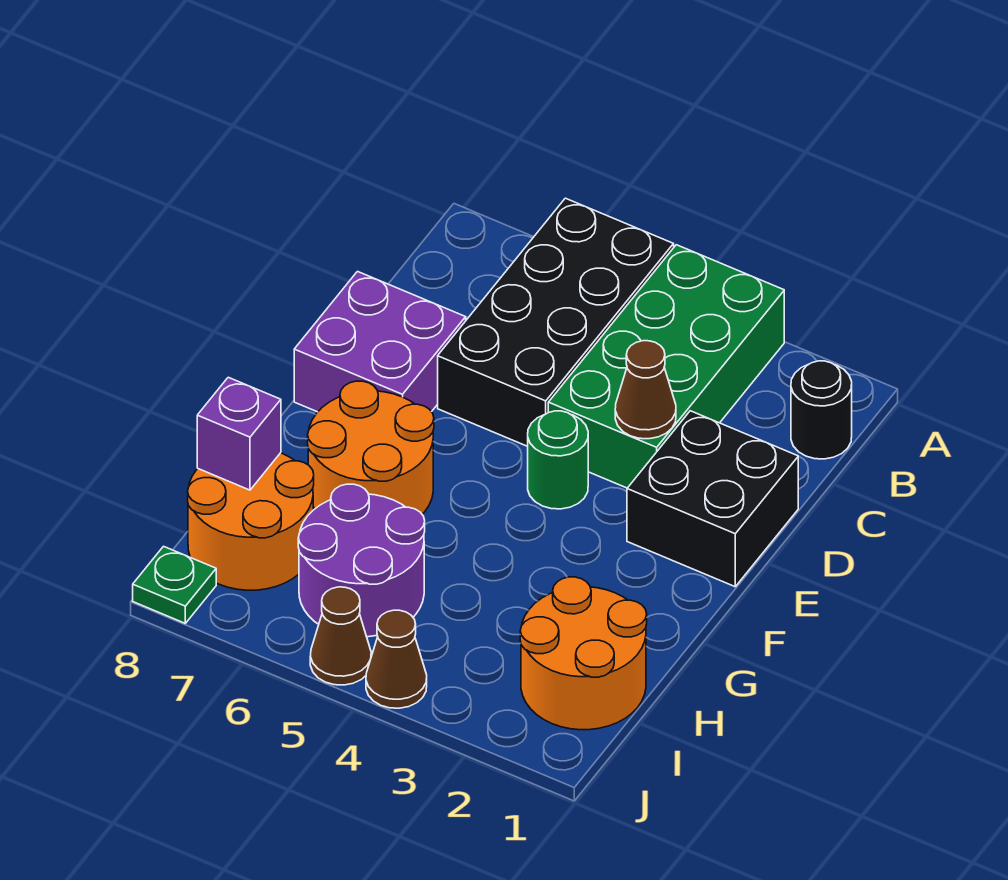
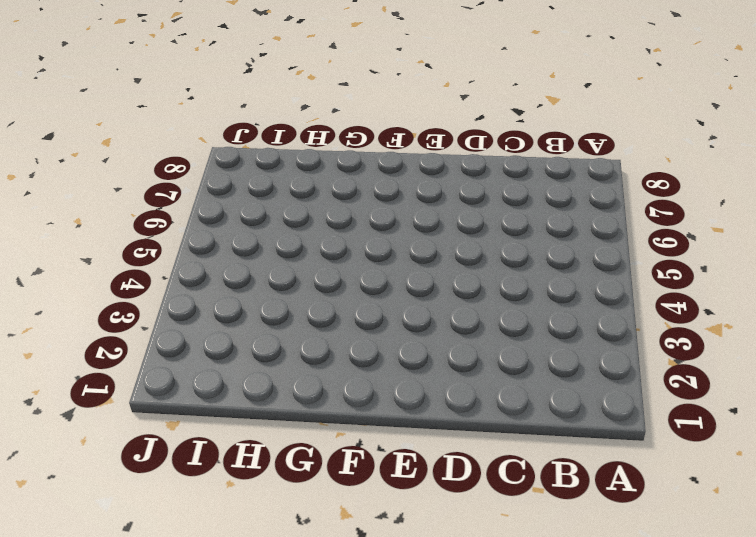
none -> green brick A3:D4 level 1
none -> black brick A5:D6 level 1
none -> black round brick B1 level 1

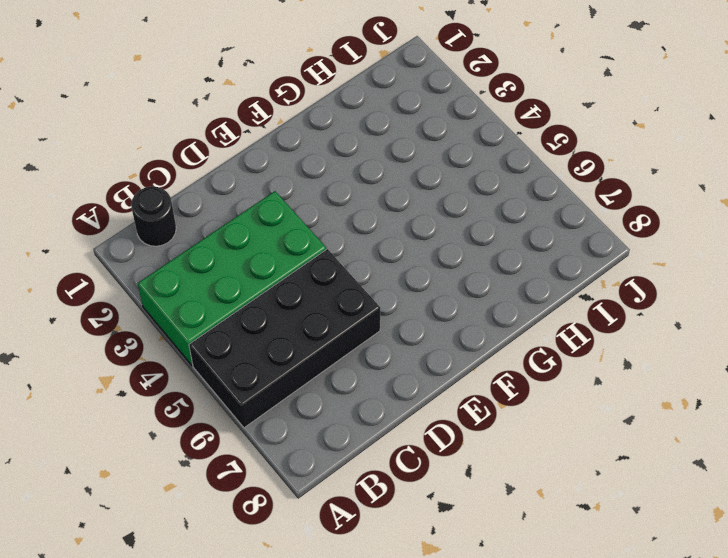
none -> black brick D1:E2 level 1
none -> purple brick D7:E8 level 1
none -> green round brick E4 level 1

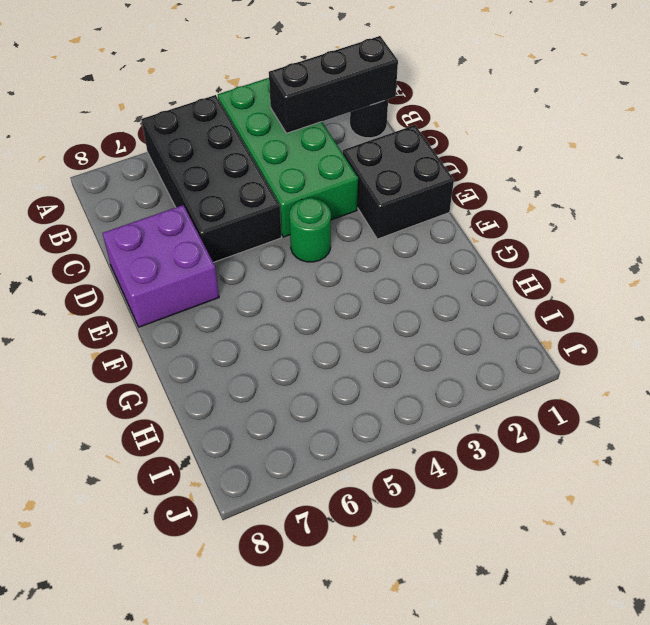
black brick B1:B3 level 2 -> none
none -> orange round brick F6:G7 level 1
none -> orange round brick H1:I2 level 1
none -> purple round brick H5:I6 level 1

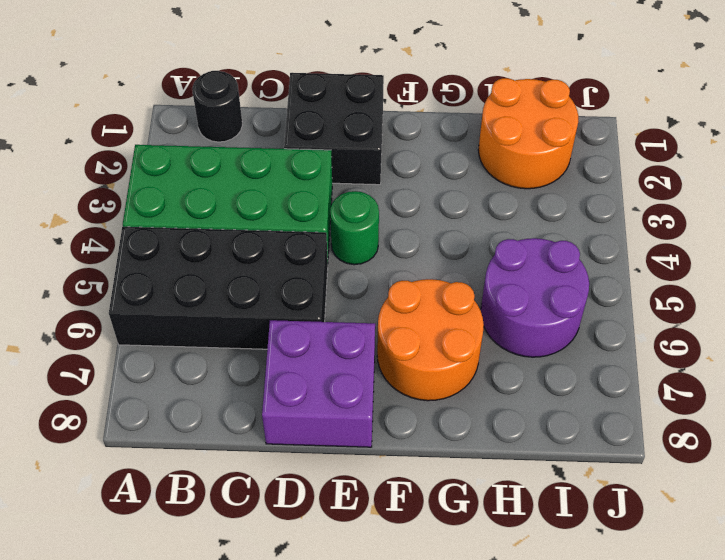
none -> orange round brick H7:I8 level 1
none -> brown cone J4 level 1
none -> brown cone J5 level 1

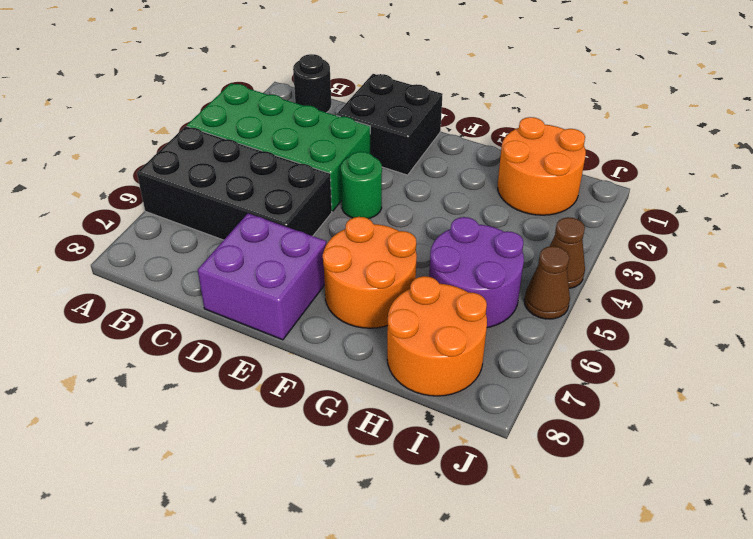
none -> green plate J8 level 1
none -> brown cone D3 level 2
none -> purple brick H8 level 2

